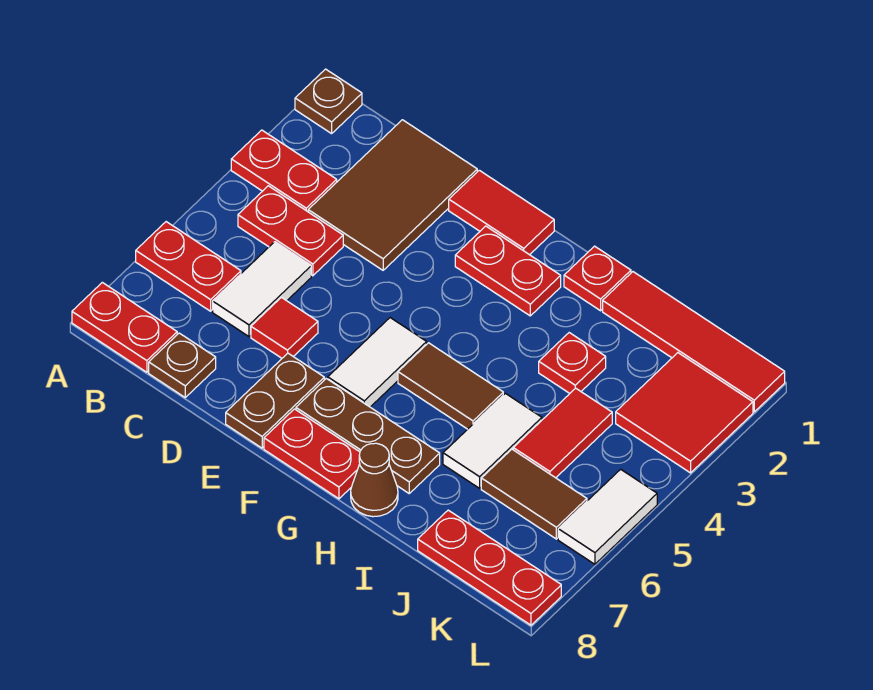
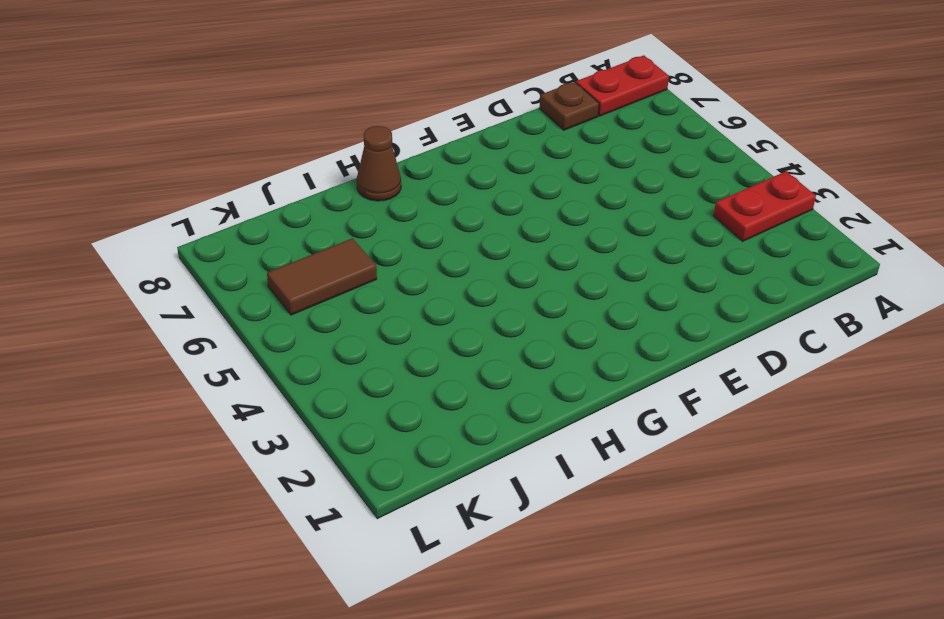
none -> brown plate A1 level 1
none -> red plate A6:B6 level 1
none -> red plate B4:C4 level 1

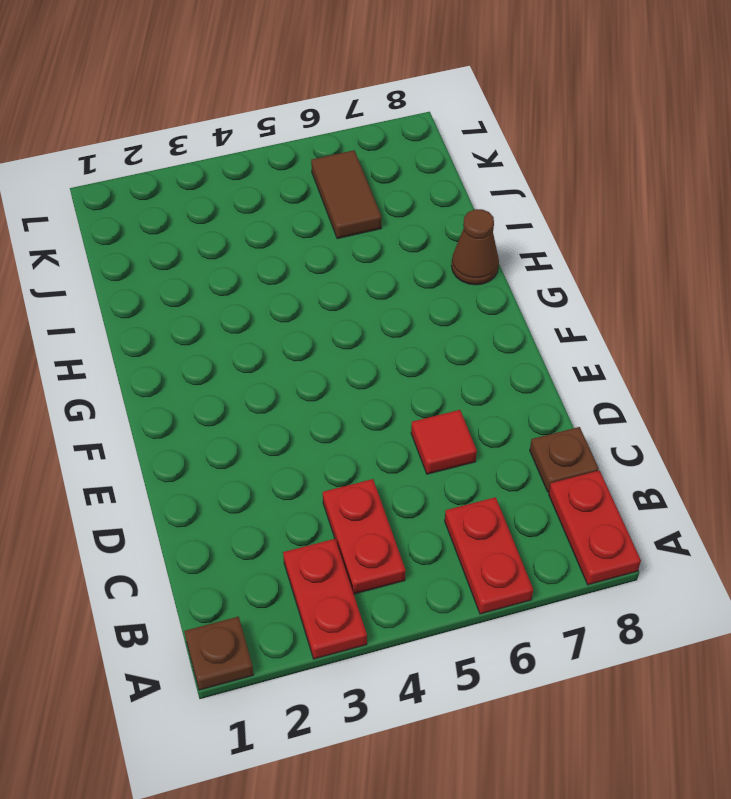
none -> brown tile C1:D3 level 1
none -> white tile C5:C6 level 1
none -> red tile E1:F1 level 1

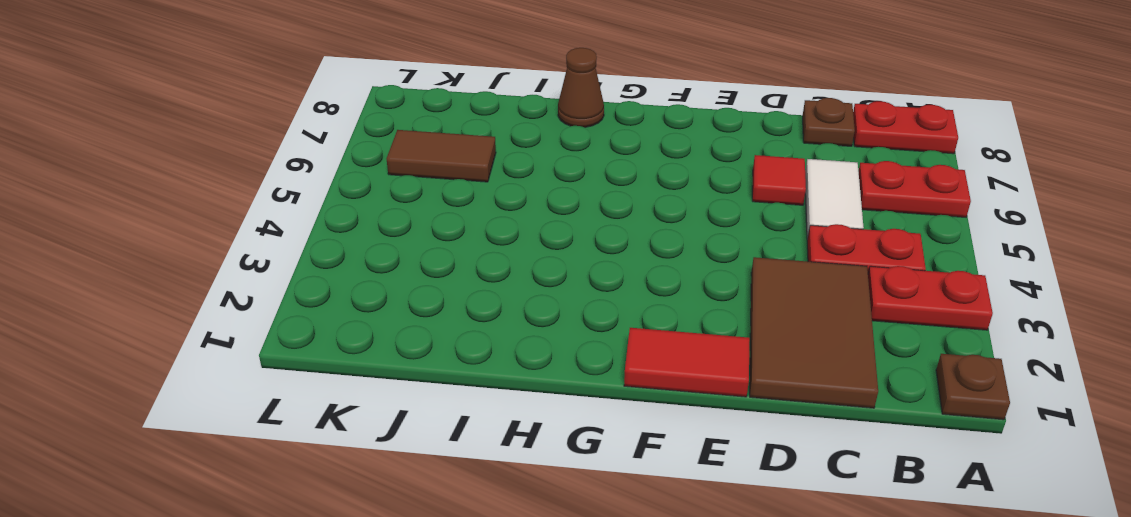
none -> brown plate E7:E8 level 1
none -> red plate F2:G2 level 1
none -> white tile F5:F6 level 1

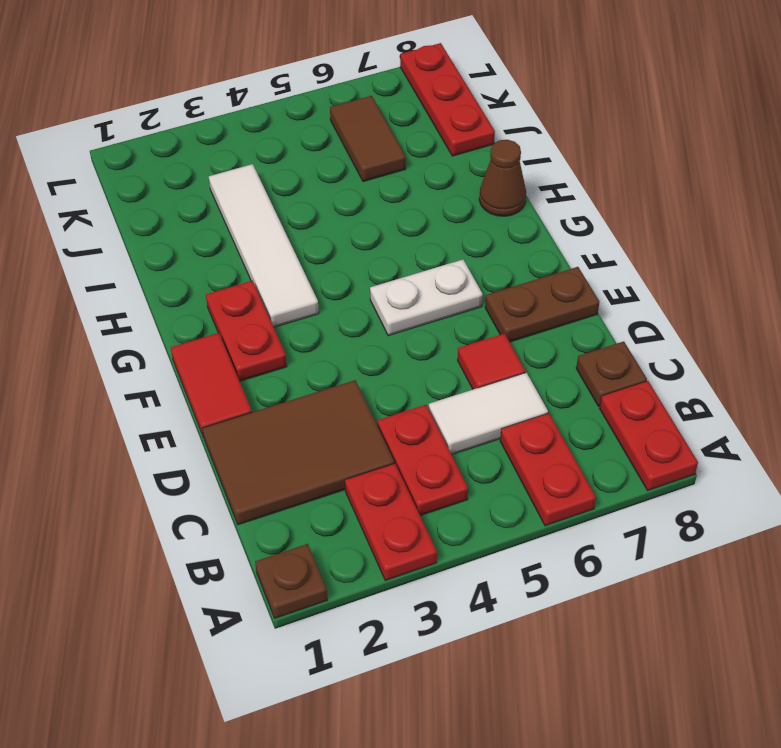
white plate F5:F6 level 1 -> white tile F5:F6 level 1
white tile G3:J3 level 1 -> red plate I3 level 1
none -> brown plate F7:H7 level 1
none -> red plate F8:G8 level 1
none -> brown tile G5:H5 level 1

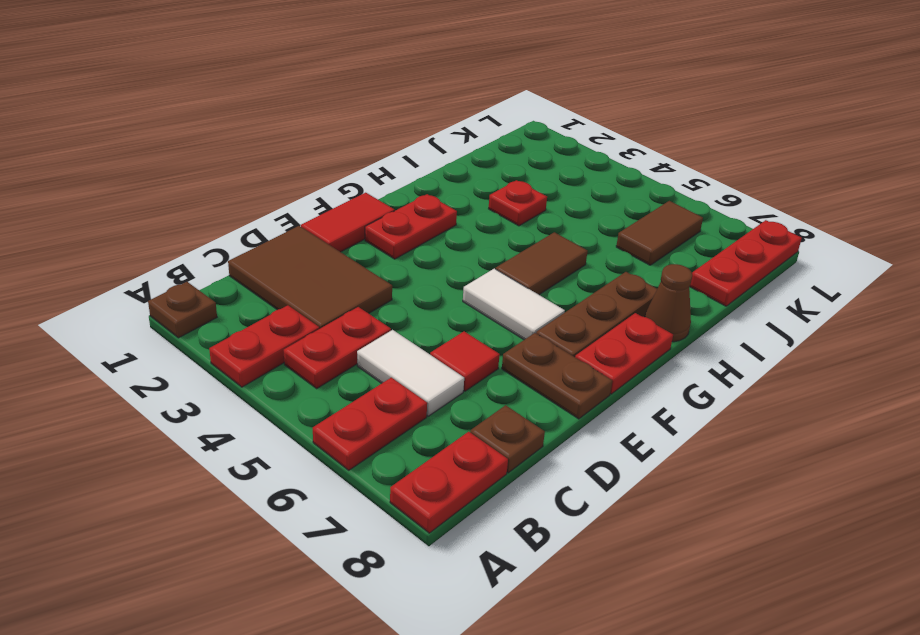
none -> red plate H1 level 1
none -> red tile I1:L1 level 1
none -> white tile I5:I6 level 1

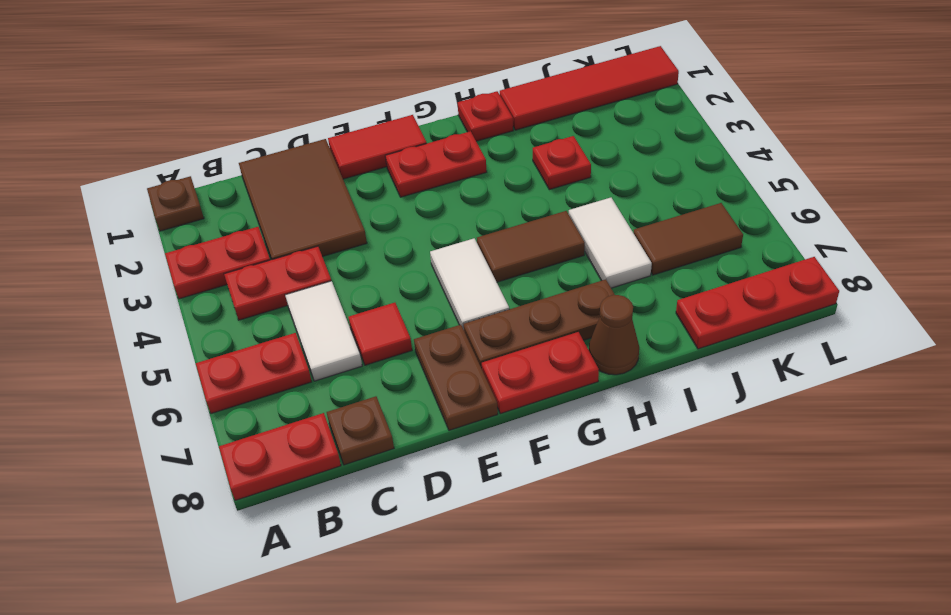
none -> red tile J4:J5 level 1
none -> red tile K2:L3 level 1
none -> white tile L5:L6 level 1

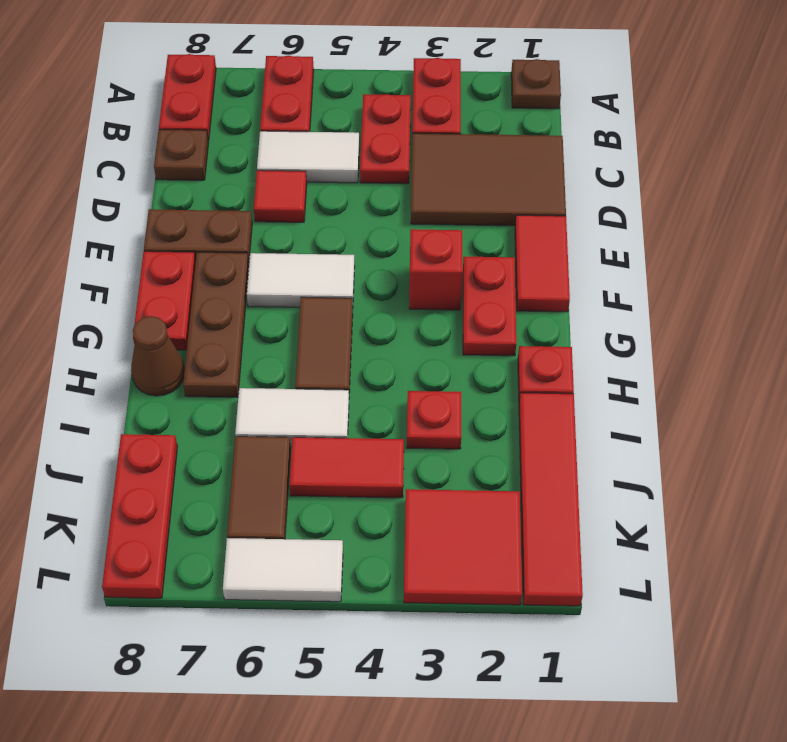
red brick F3 level 1 -> none

